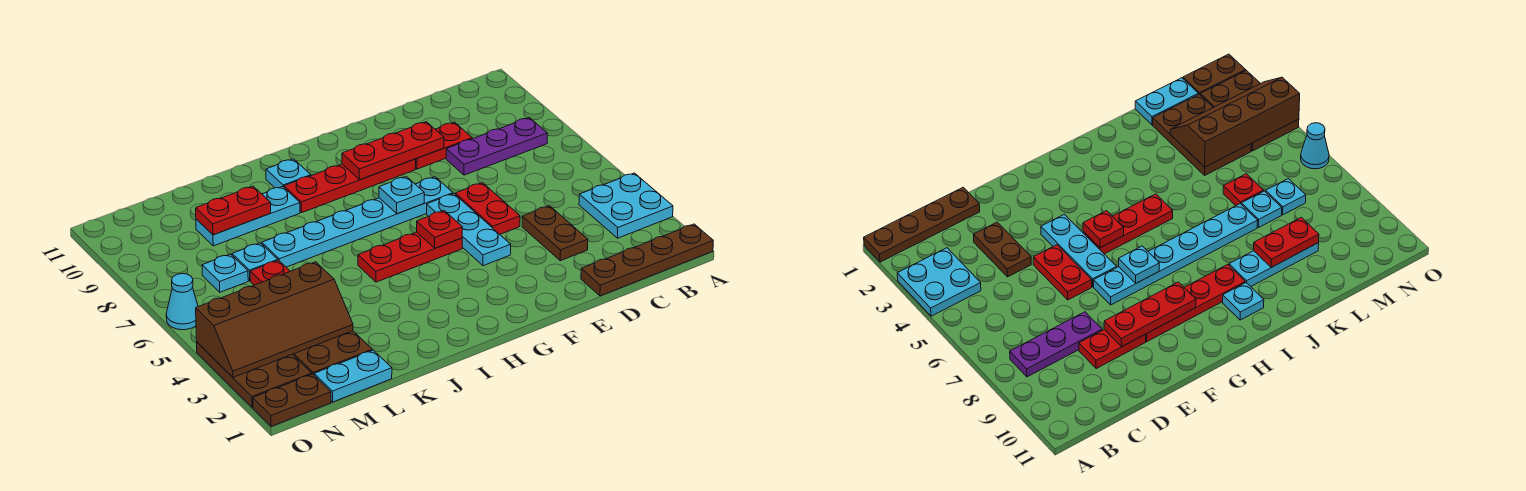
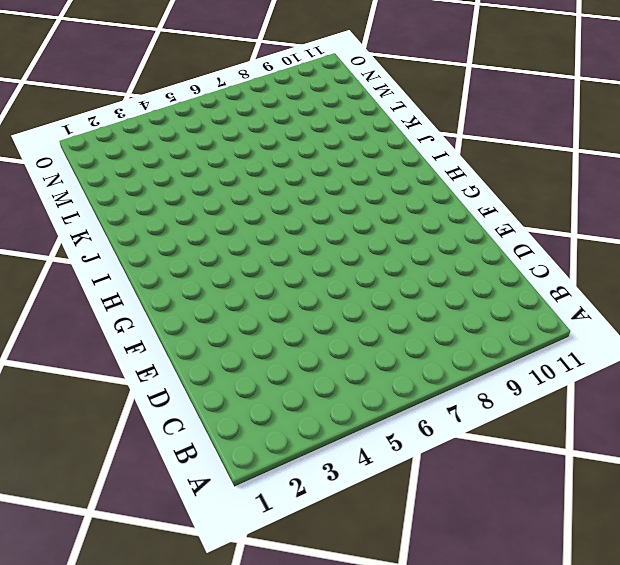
none -> brown plate A1:D1 level 1
none -> cyan plate A3:B4 level 1
none -> purple plate B8:D8 level 1

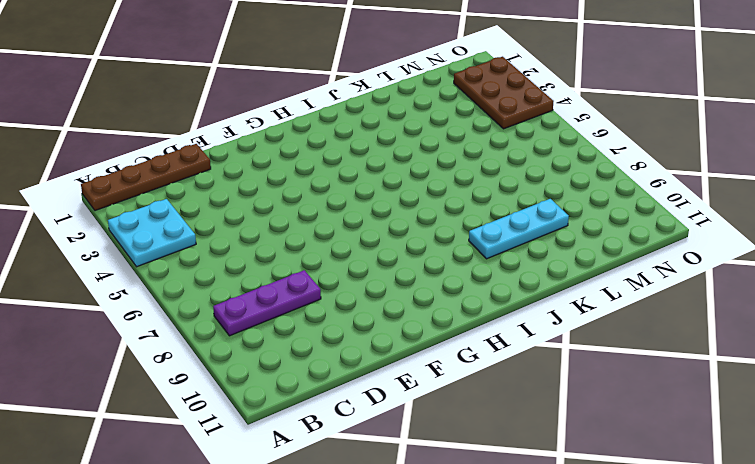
none -> brown plate D3:D4 level 1
none -> red plate D9:E9 level 1
none -> red plate E5:E6 level 1

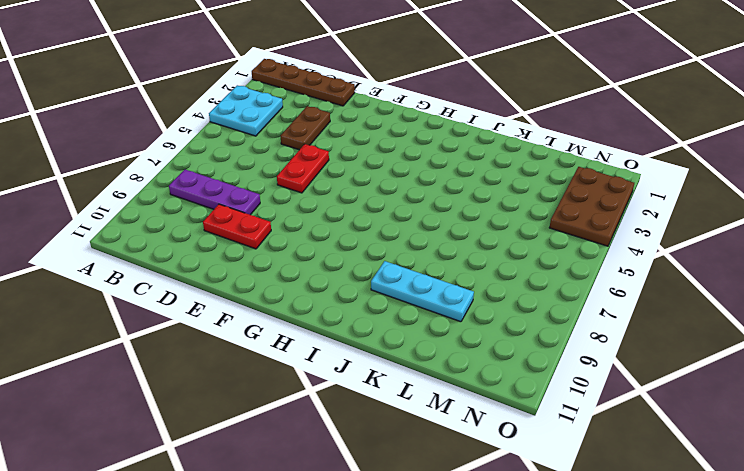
none -> cyan plate F4:F6 level 1
none -> cyan plate F7:K7 level 1
none -> red plate F9:I9 level 1

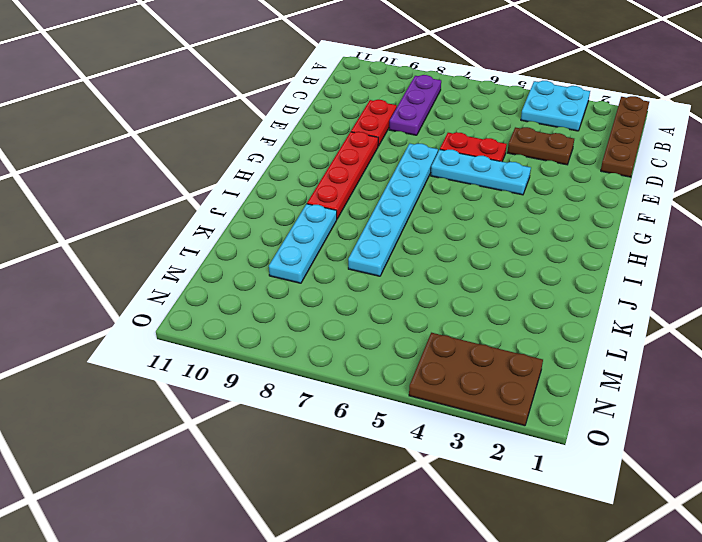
none -> red plate G5:I5 level 1
none -> cyan plate I10 level 1
none -> cyan plate L1:M1 level 1

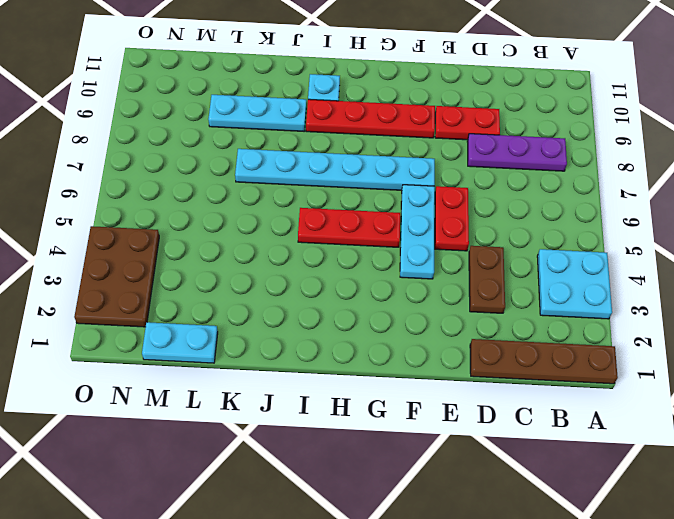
none -> brown plate L2:M4 level 1
none -> red plate L6 level 1
none -> cyan plate L7 level 1

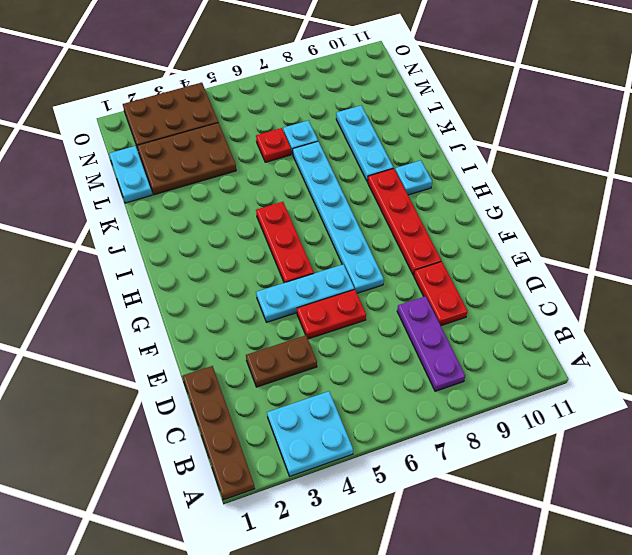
none -> cyan plate M7 level 1
none -> brown plate N1:O1 level 1
none -> cyan cone O6 level 1

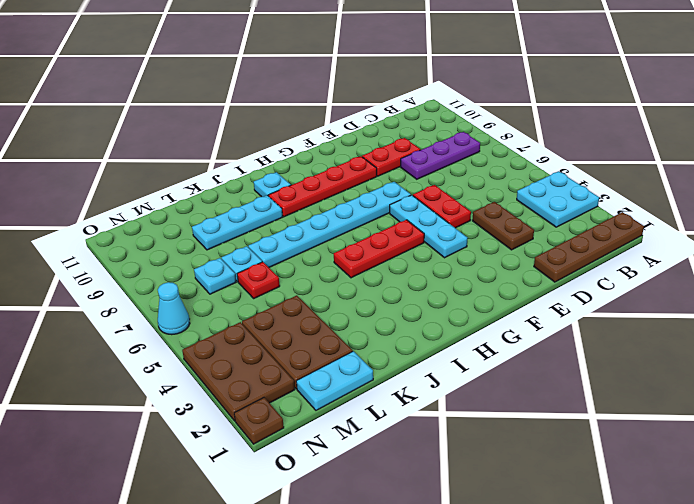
brown plate O1 level 1 -> brown plate N1:O1 level 1
none -> red plate E9:G9 level 2
none -> red plate G5 level 2
none -> cyan plate G7 level 2

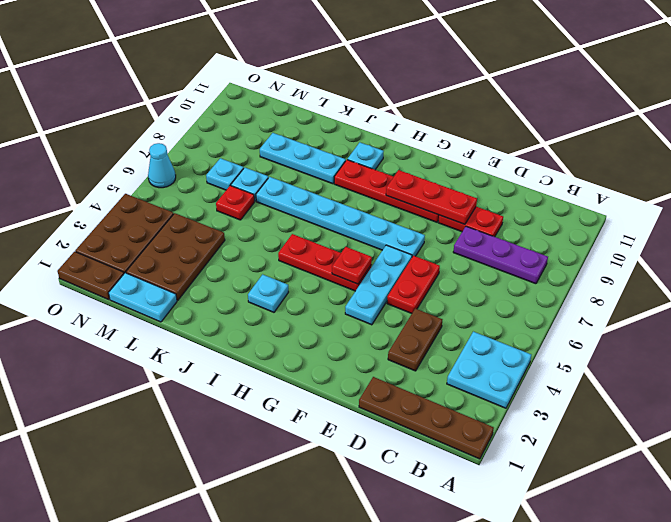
cyan plate I3 level 1 -> cyan plate G7 level 2
none -> red plate K9:L9 level 2
none -> brown slope L3:O4 level 2 top 4

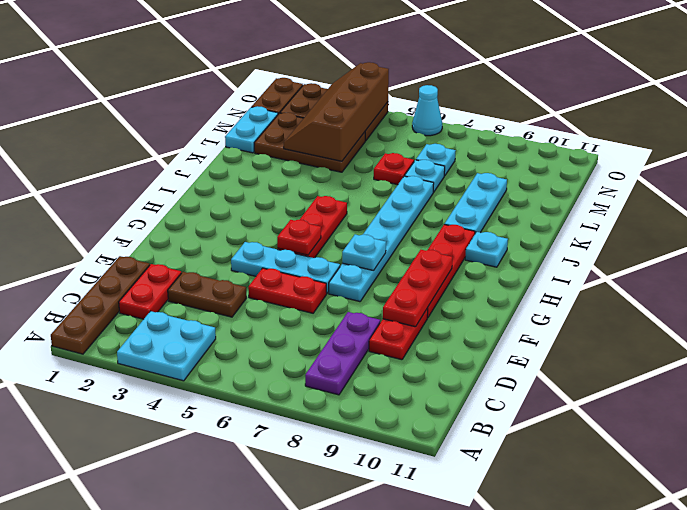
red plate C2:D2 level 1 -> red plate K9:L9 level 2

